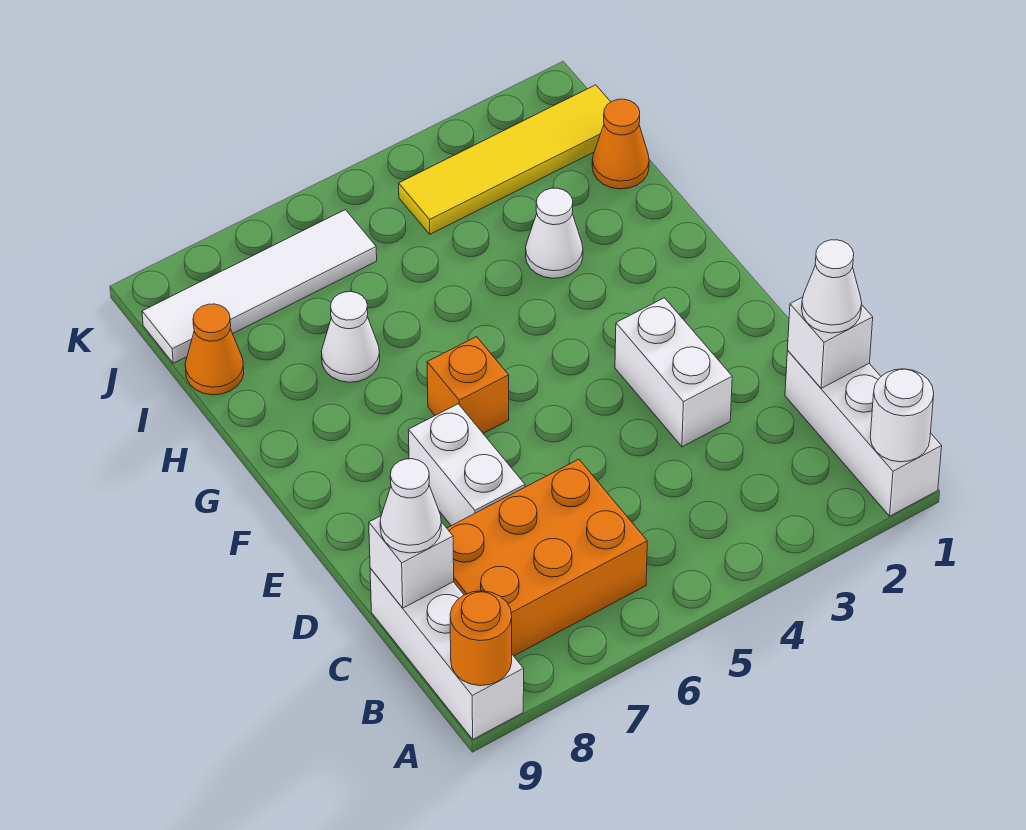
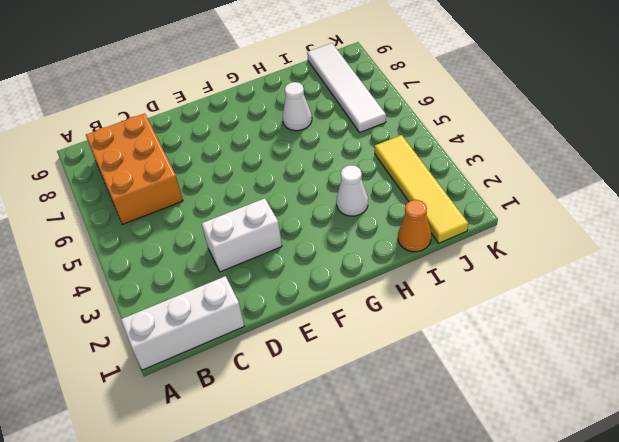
none -> white brick A9:C9 level 1
none -> white brick D7:E7 level 1
none -> orange brick F6 level 1

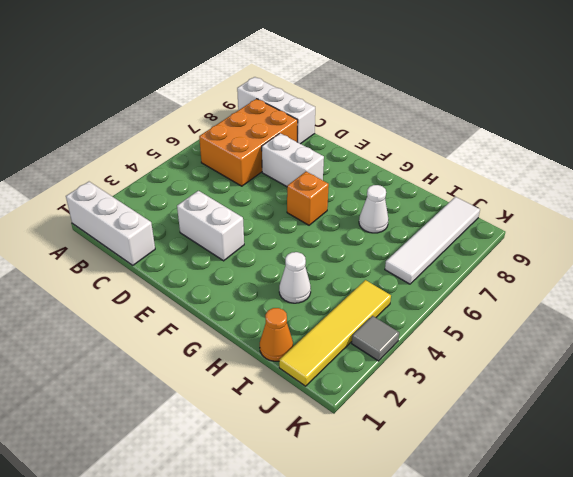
grey tile K3 level 1 -> none
none -> orange cone I9 level 1
none -> white round brick A1 level 2
none -> orange round brick A9 level 2

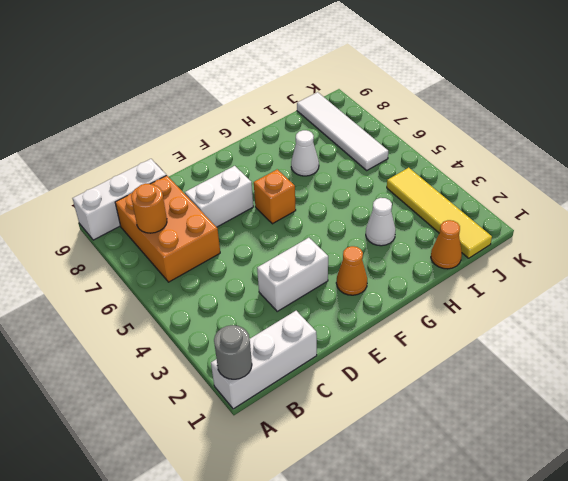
grey round brick A1 level 2 -> white round brick A1 level 2
orange round brick B7 level 2 -> orange round brick A9 level 2
orange cone F2 level 1 -> orange cone I9 level 1
none -> white brick C1 level 2
none -> white brick C9 level 2
none -> white cone C1 level 3

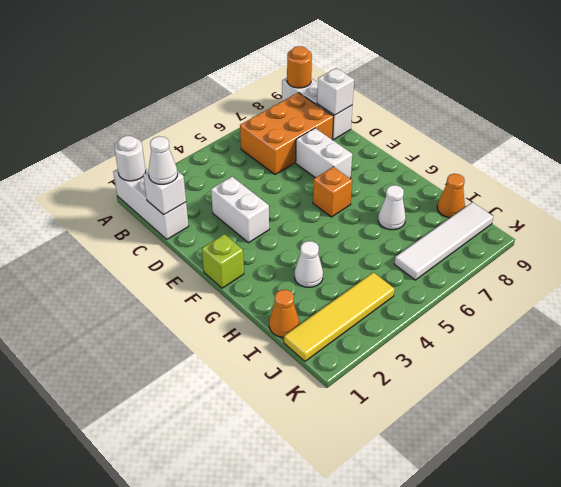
lime brick F1 level 1 -> none
none -> white cone C9 level 3

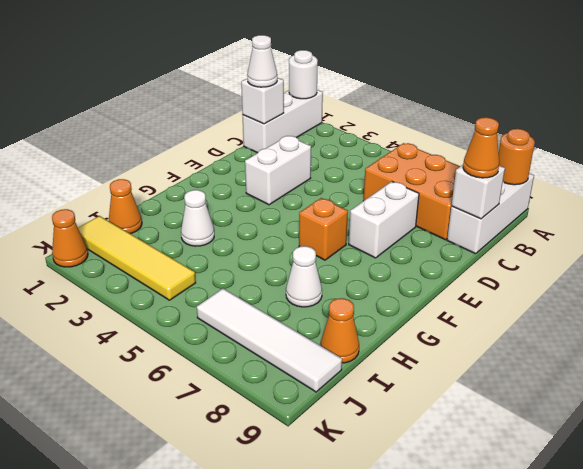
orange cone C9 level 3 -> white cone C9 level 3
orange cone K1 level 1 -> none

